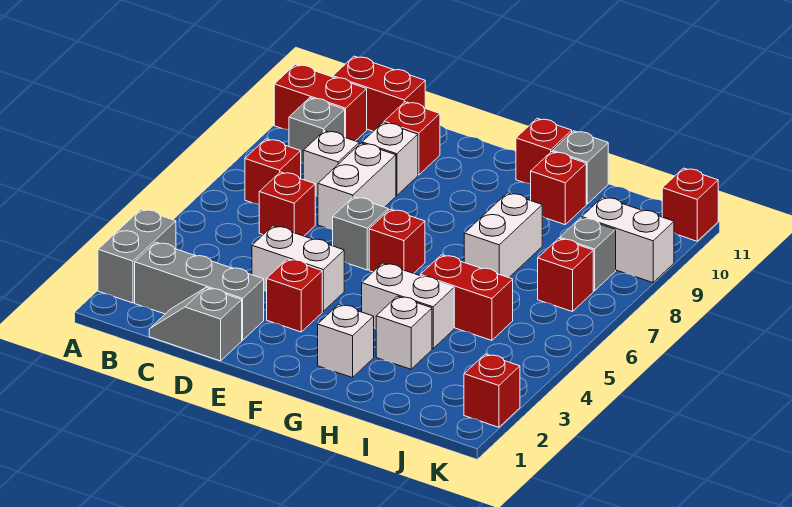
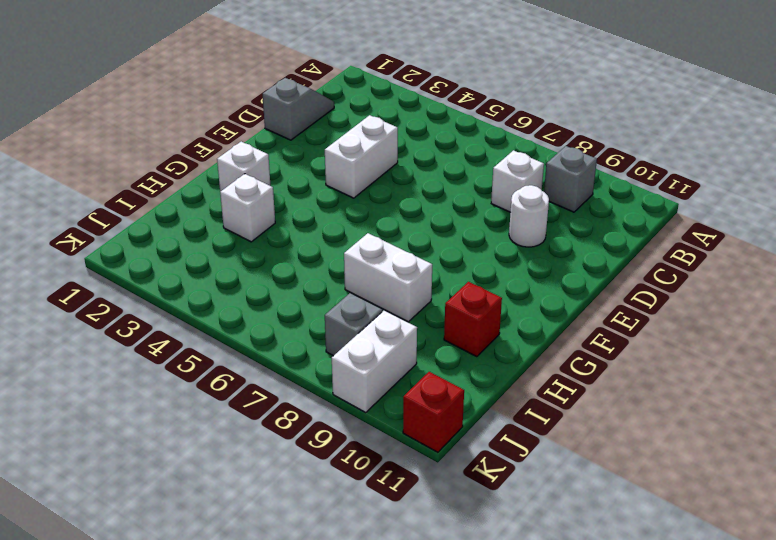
white round brick D9 level 1 -> white brick D9 level 1
none -> grey brick A2:A3 level 1
none -> red brick A10:B10 level 1
none -> grey brick B2:D2 level 1

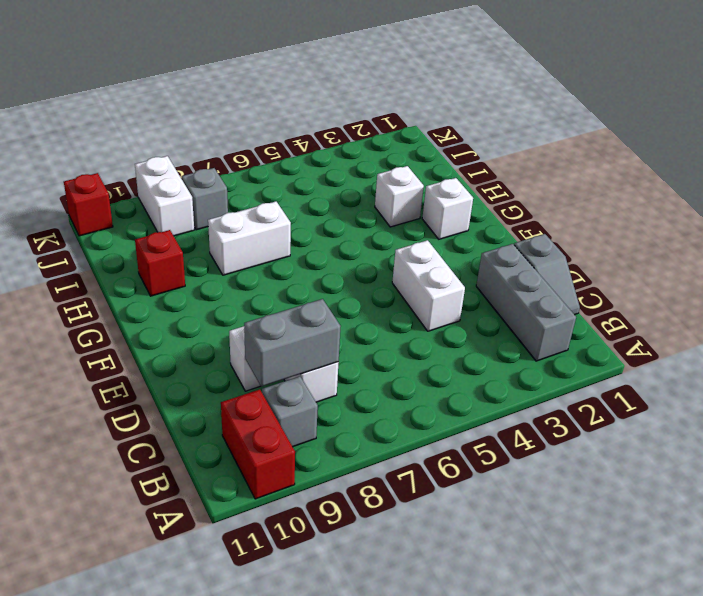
grey brick C8:C9 level 2 -> grey brick A2:A3 level 1
none -> red brick B7 level 1
none -> red brick B11:C11 level 1
none -> red brick C6 level 1

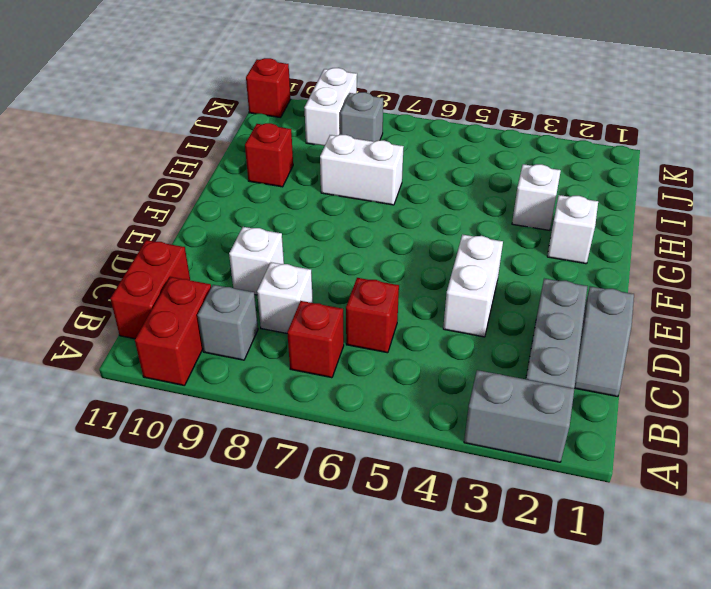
none -> white brick D7:D8 level 1
none -> red brick D10 level 1
none -> red brick E3 level 1

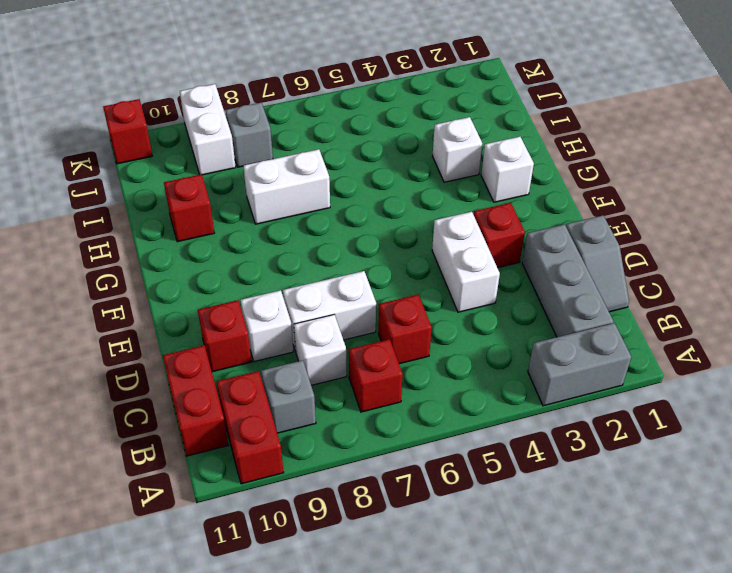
none -> grey brick E6 level 1
none -> red brick F6 level 1
none -> white brick G4:H4 level 1

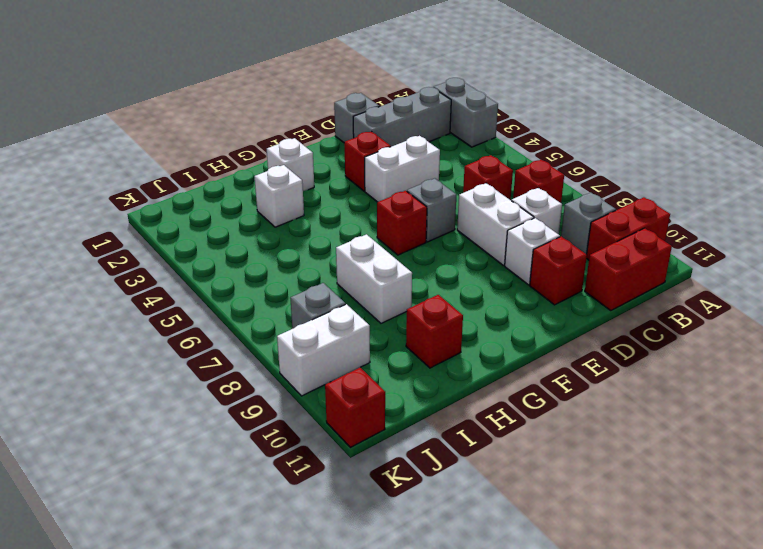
none -> white brick G4:H4 level 1
none -> red brick G11 level 1
none -> red brick H5:I5 level 1

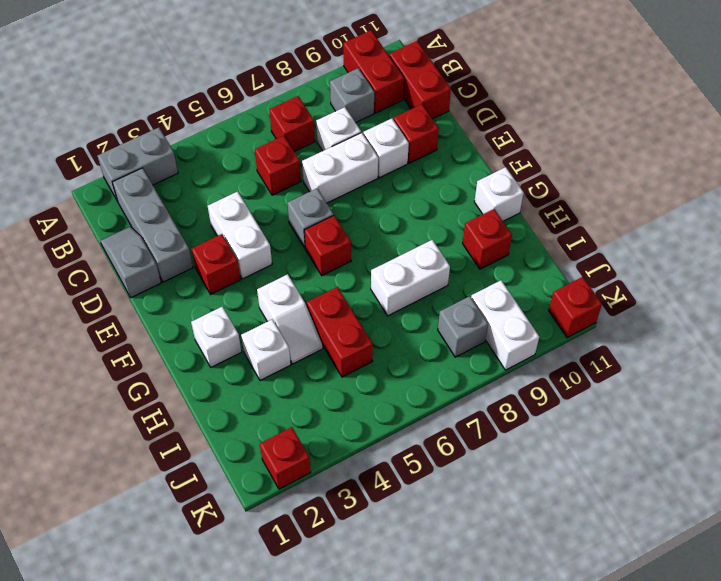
white slope G4:H4 level 1 top G -> white brick G4:H4 level 1
white brick G11 level 1 -> red brick G11 level 1
none -> grey brick H11 level 1
none -> red brick J7 level 1

